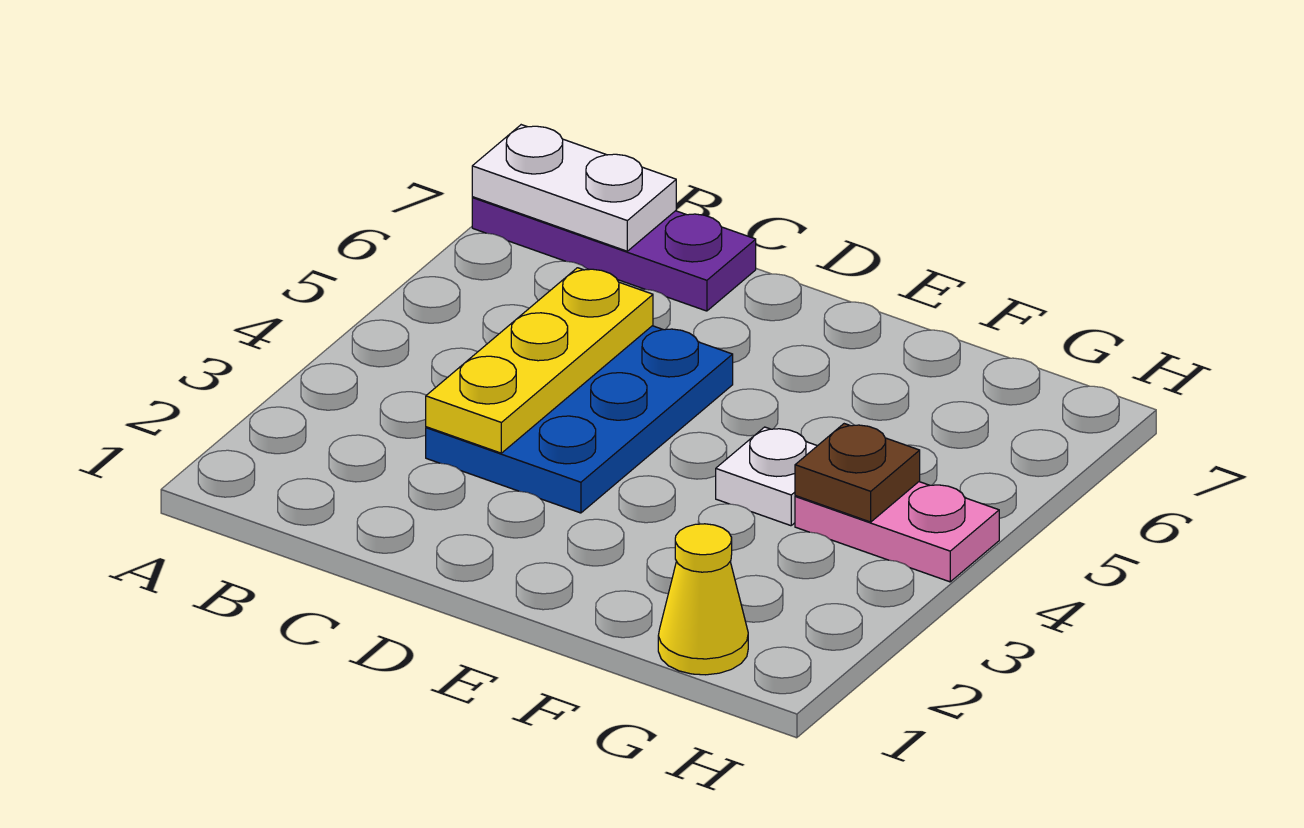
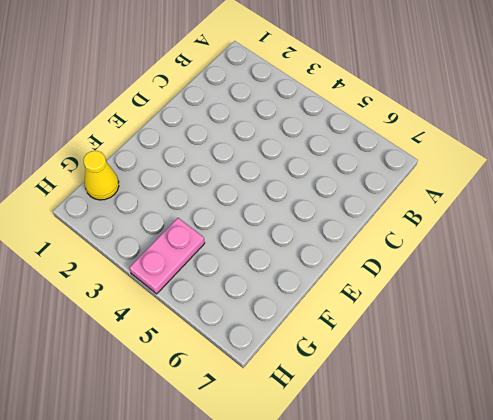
none -> purple plate A7:C7 level 1
none -> blue plate C3:D5 level 1

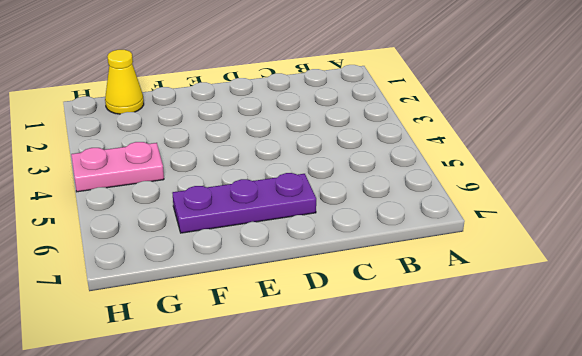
purple plate D6:F6 level 1 -> purple plate A7:C7 level 1
none -> blue plate C3:D5 level 1
none -> white plate F4 level 1

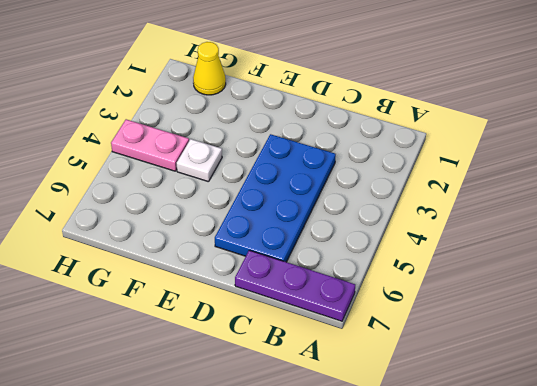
blue plate C3:D6 level 1 -> blue plate C3:D5 level 1
none -> white plate A7:B7 level 2
none -> yellow plate C3:C5 level 2

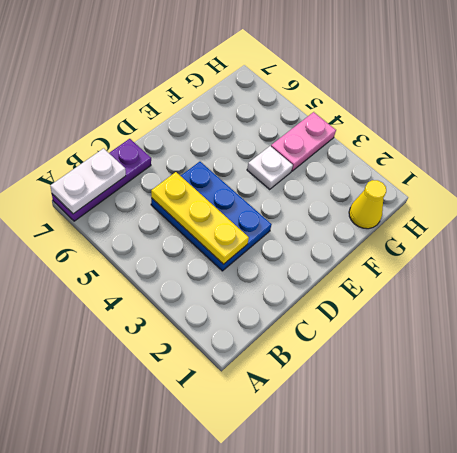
none -> brown plate G4 level 2

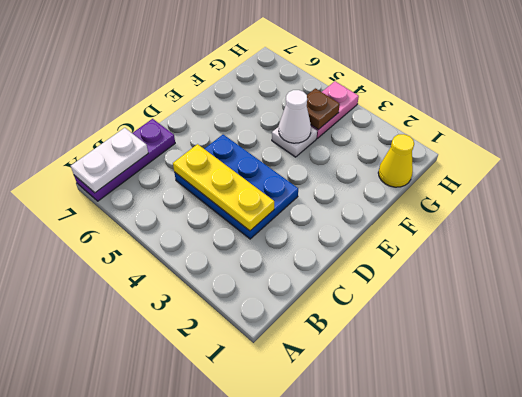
white cone F4 level 2 -> none

